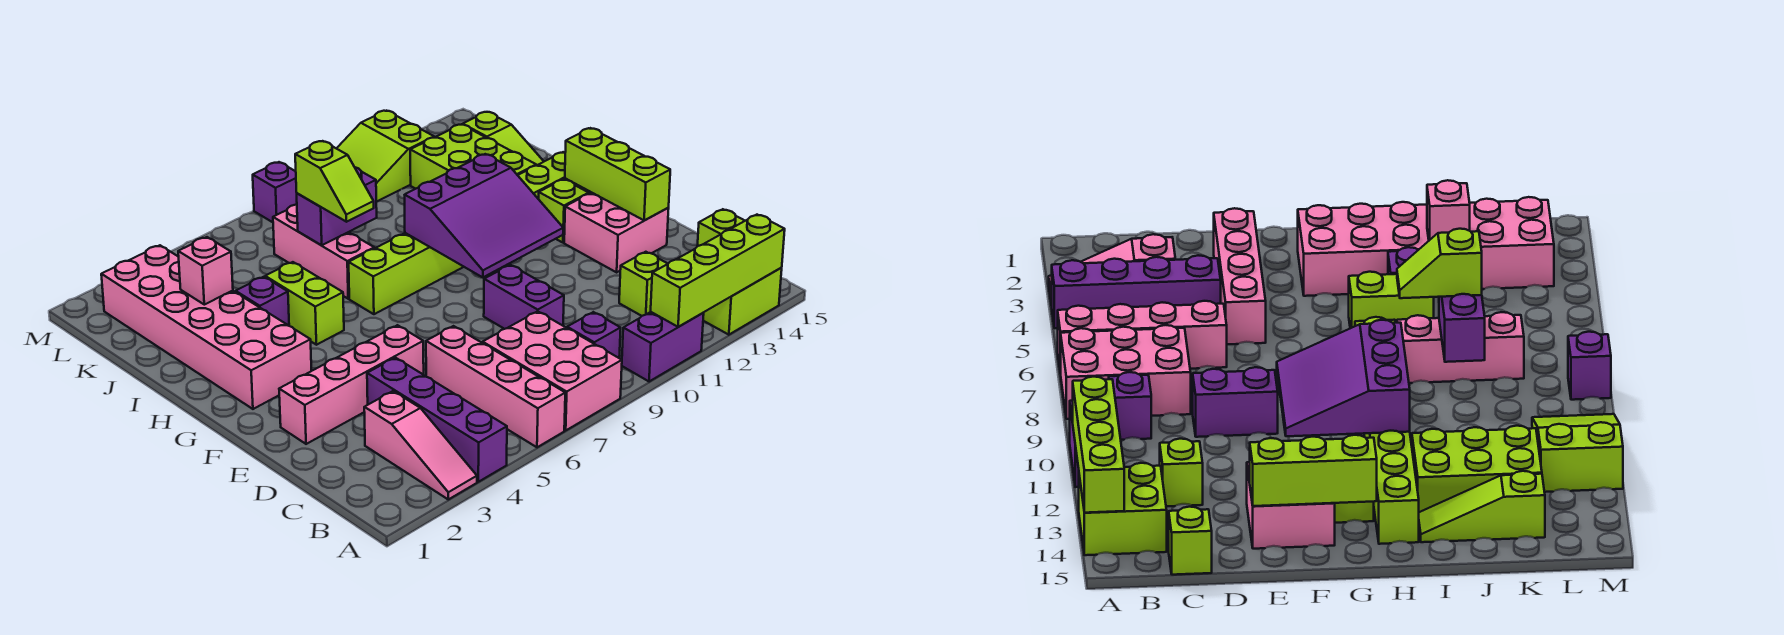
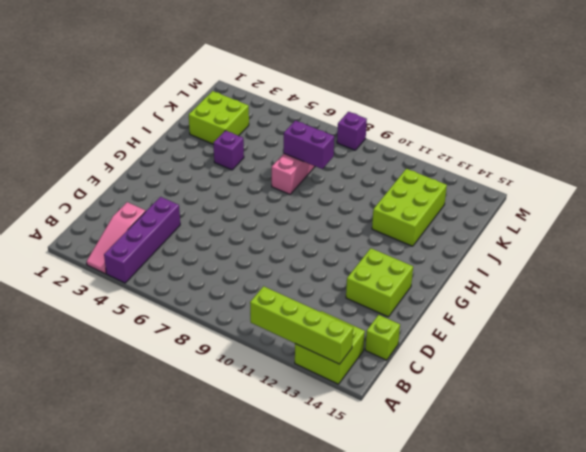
lime brick E13:F14 level 1 -> pink brick E13:F14 level 1
lime brick J2:K3 level 1 -> pink brick G2:L3 level 1
none -> pink brick A6:D6 level 1
none -> pink brick A7:C8 level 1
none -> purple brick A10:A11 level 1

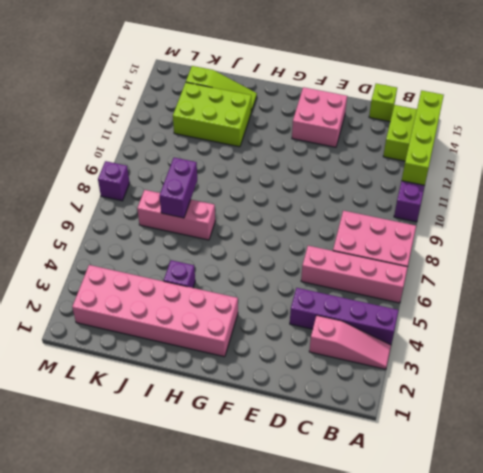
none -> purple brick B9 level 1
none -> lime brick C12 level 1
none -> purple brick D9:E9 level 1

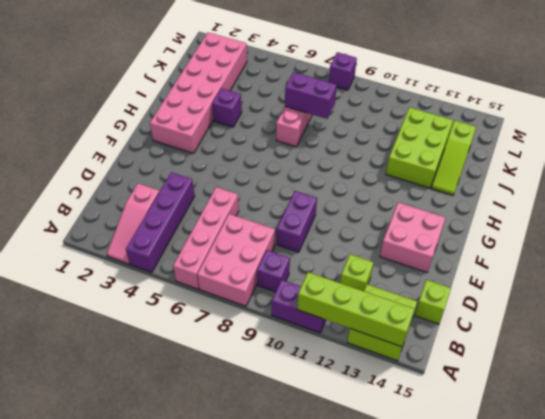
none -> pink brick E2:E5 level 1
none -> lime brick G13 level 1
none -> lime brick H5:I5 level 1

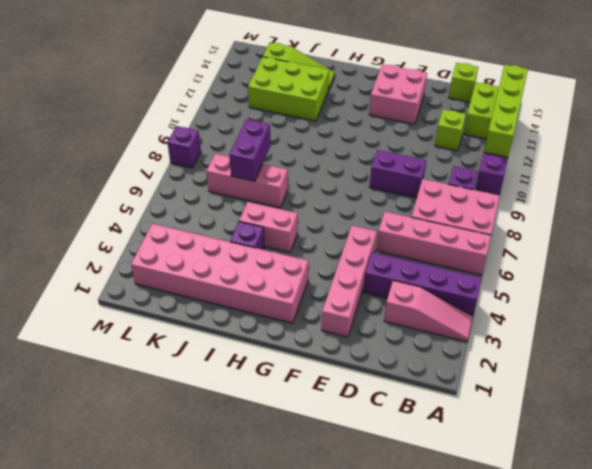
pink brick H5:I5 level 1 -> lime brick H5:I5 level 1
none -> lime brick G13 level 1
none -> lime brick H7:H14 level 1
none -> lime slope L10:M12 level 1 top 12

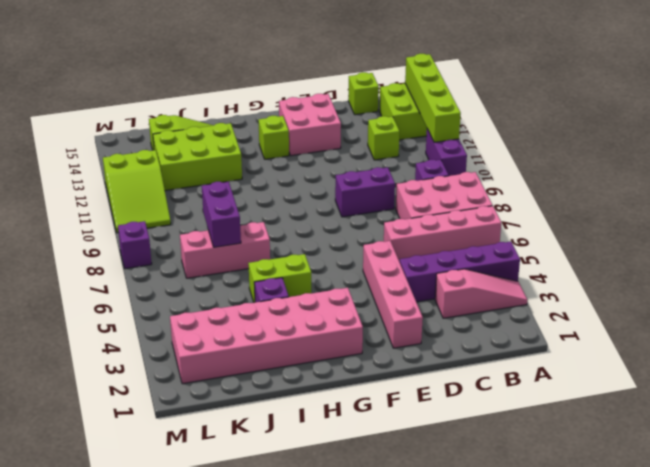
none -> lime brick H7:H14 level 1
none -> lime brick E14:G14 level 2
none -> purple slope F9:H11 level 2 top H

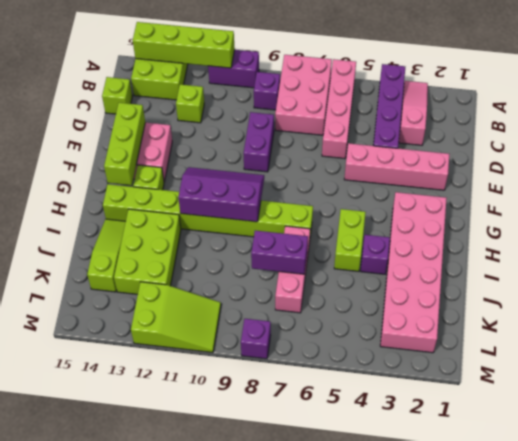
purple slope G9:H11 level 2 top H -> purple slope F9:H11 level 2 top H
none -> pink brick J3 level 2
none -> lime slope I7:J7 level 3 top J

